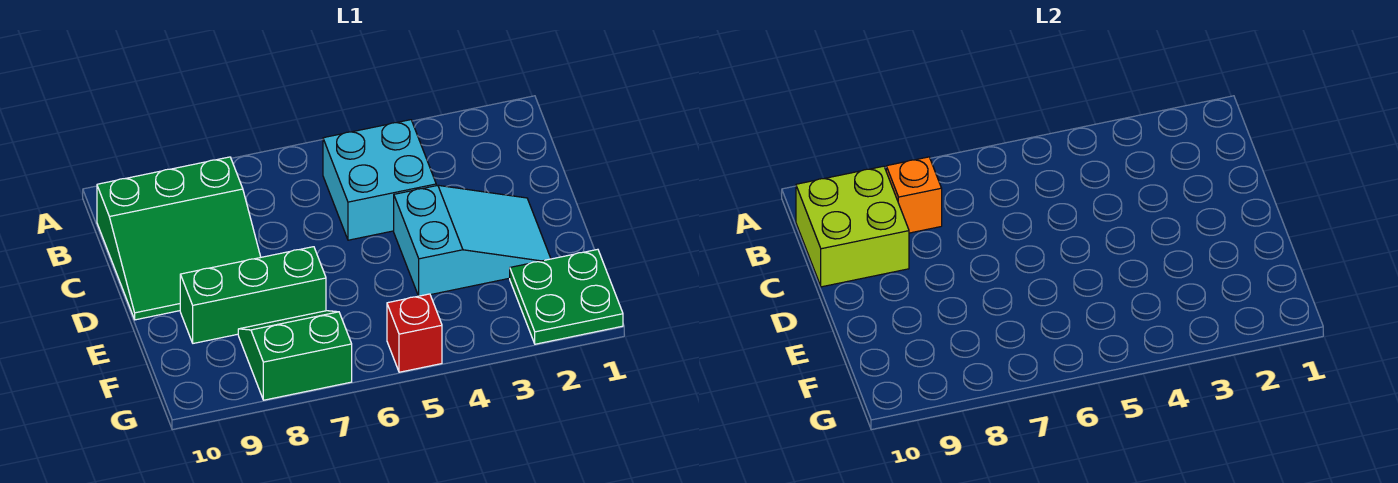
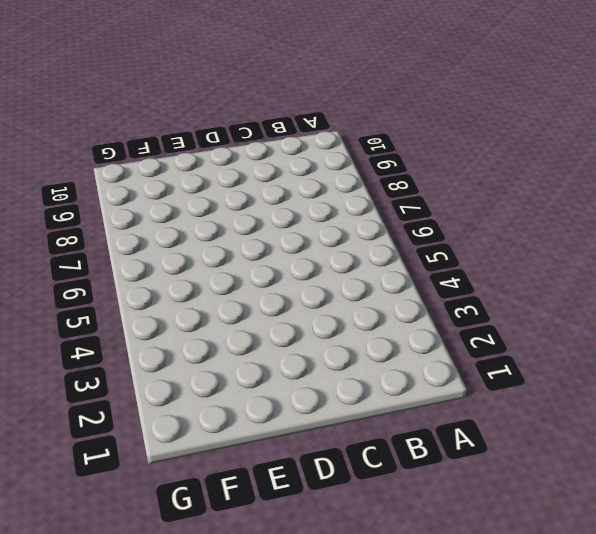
none -> cyan brick B4:C5 level 1
none -> green slope B8:D10 level 1 top B

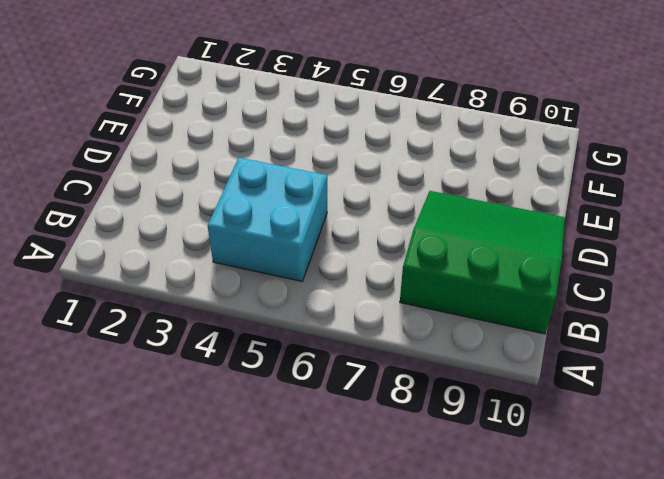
none -> cyan slope D2:E4 level 1 top 4
none -> green brick E7:E9 level 1

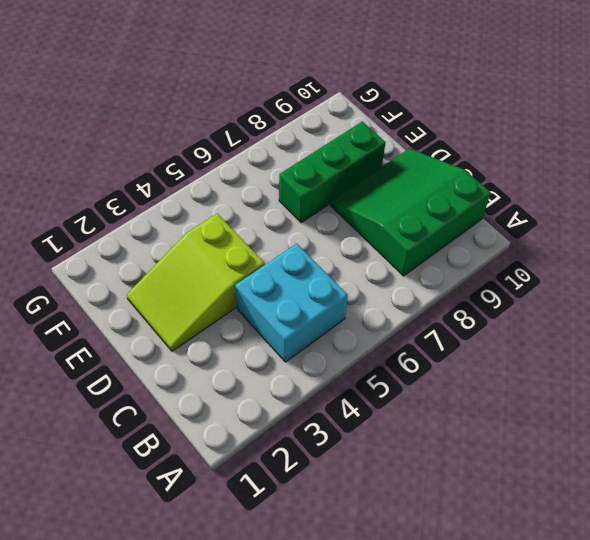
lime slope D2:E4 level 1 top 4 -> cyan slope D2:E4 level 1 top 4
none -> green plate F1:G2 level 1
none -> green slope F7:G8 level 1 top G

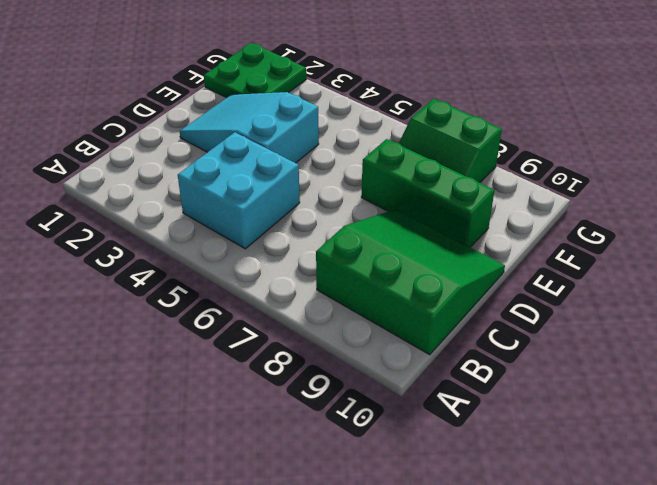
none -> red brick G5 level 1
none -> orange brick B8 level 2

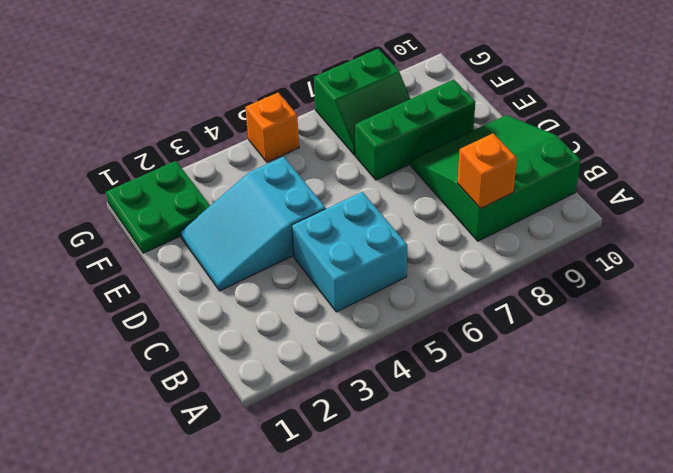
orange brick G5 level 1 -> red brick G5 level 1
none -> lime brick B9:C10 level 2

